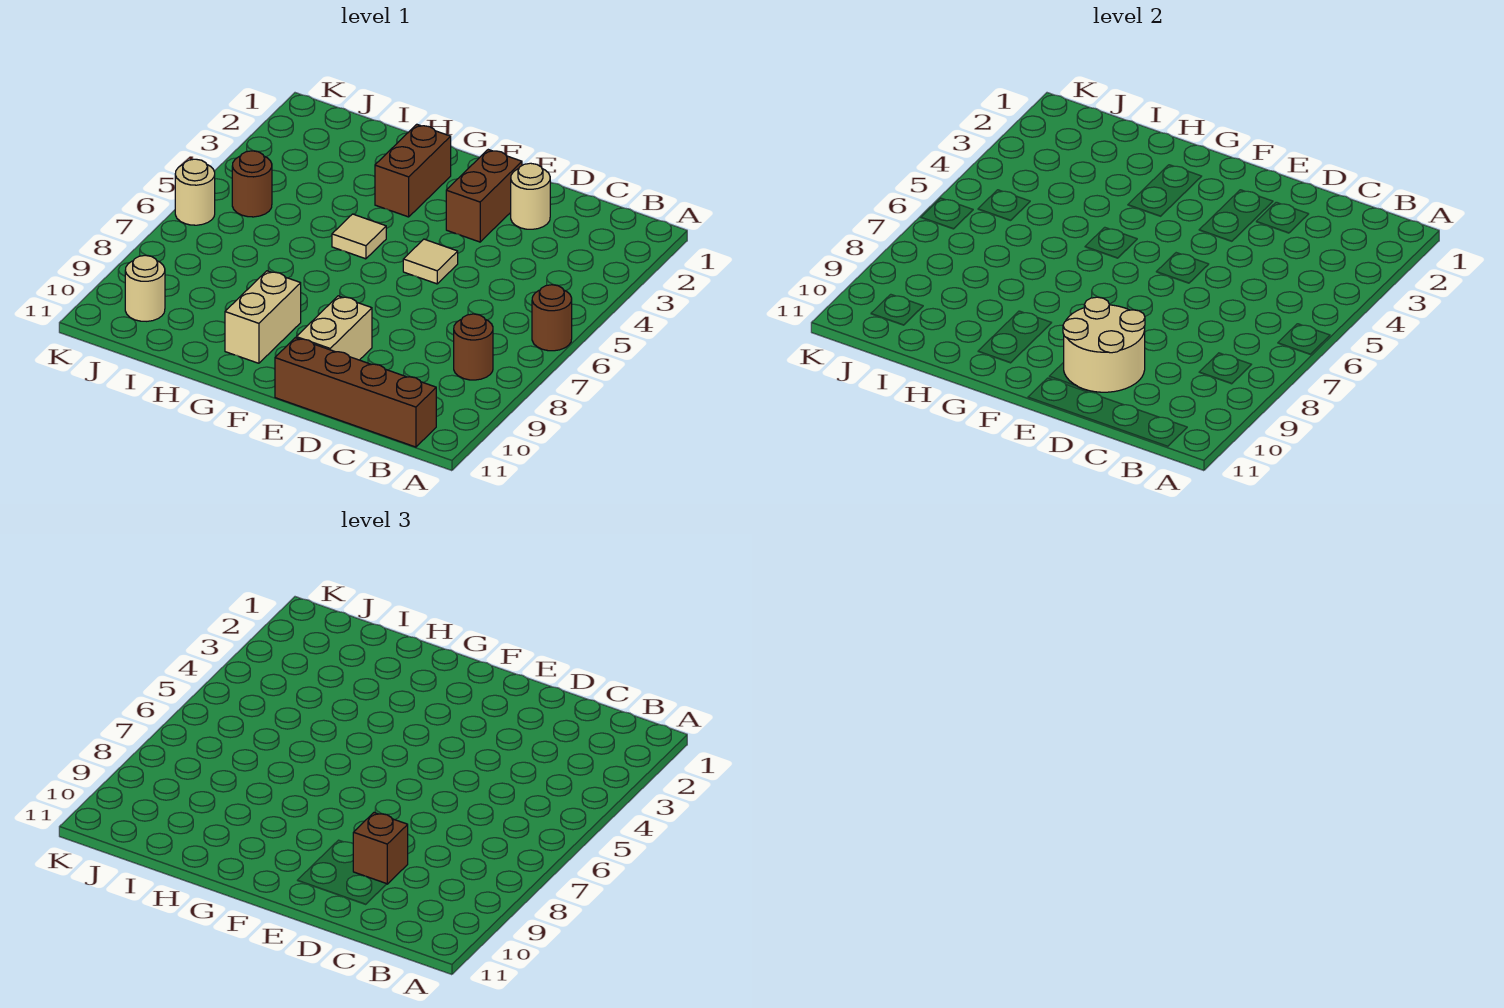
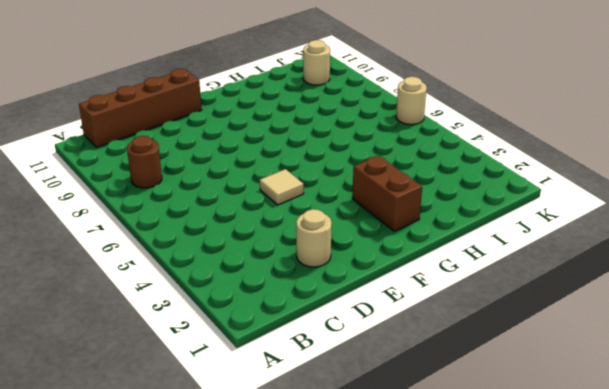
none -> brown round brick A6 level 1
none -> brown brick E2:E3 level 1
none -> tan brick E9:E10 level 1

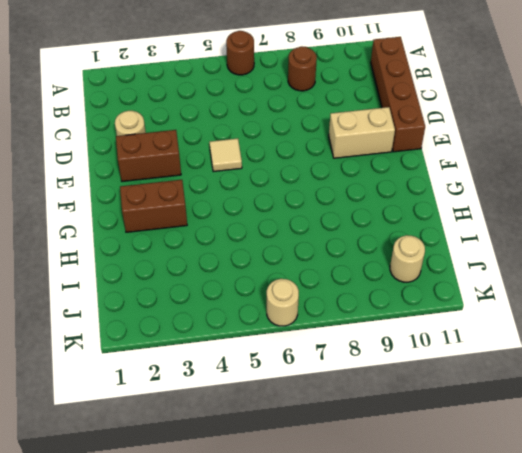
none -> tan tile G5 level 1
none -> tan brick G9:G10 level 1
none -> brown round brick J5 level 1

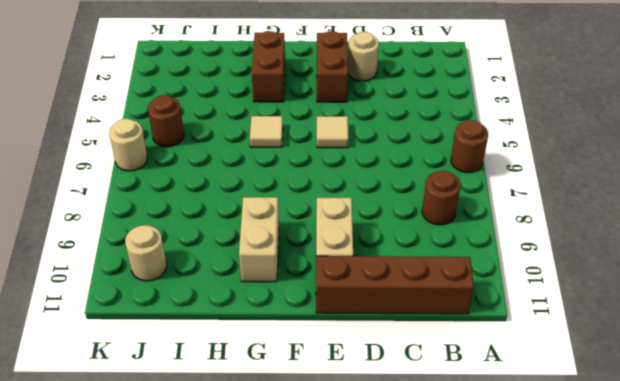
none -> tan round brick D9:E10 level 2
none -> brown brick D9 level 3

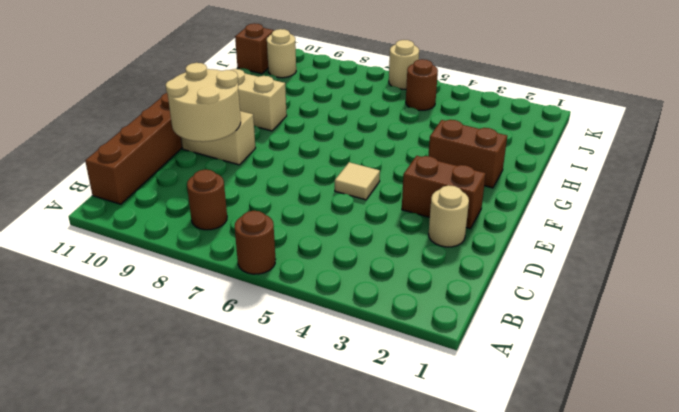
brown brick J11 level 1 -> brown brick D9 level 3
none -> tan tile G5 level 1

